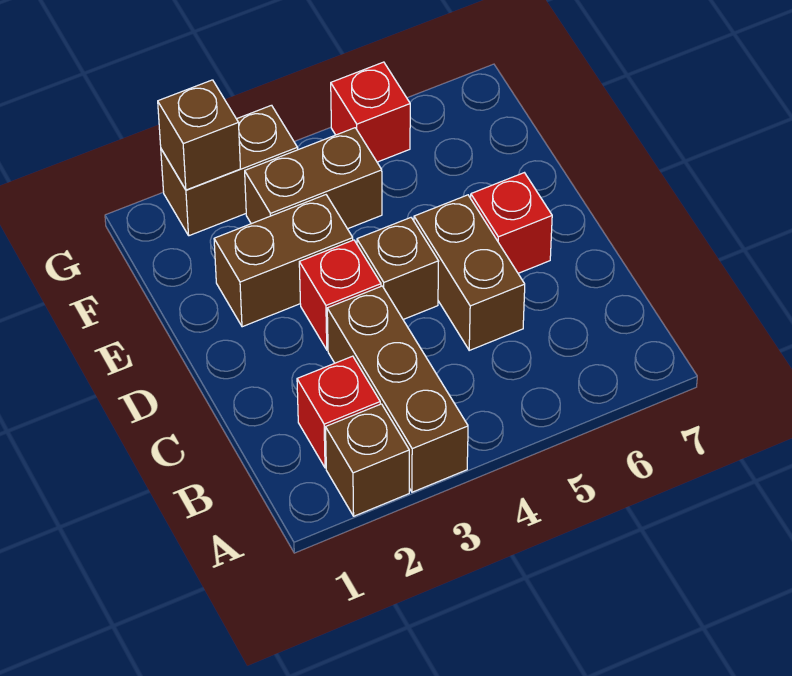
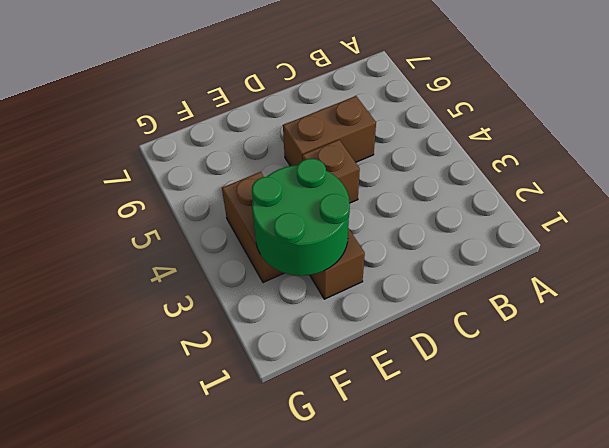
green round brick E2:F3 level 2 -> none
none -> brown brick A2 level 1
none -> brown brick A3:C3 level 1
none -> red brick B2 level 1

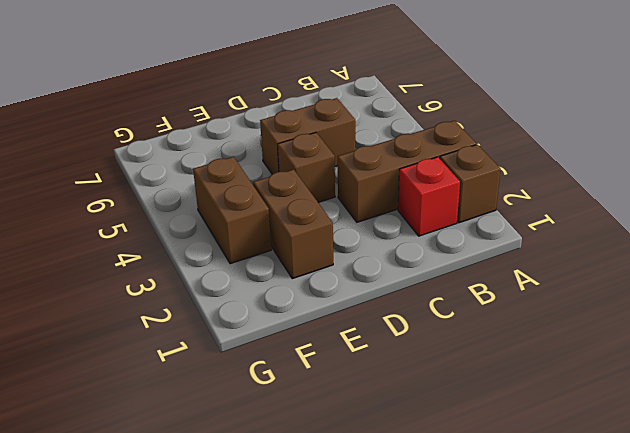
none -> red brick D3 level 1
none -> red brick D6 level 1
none -> brown brick G2:G3 level 1

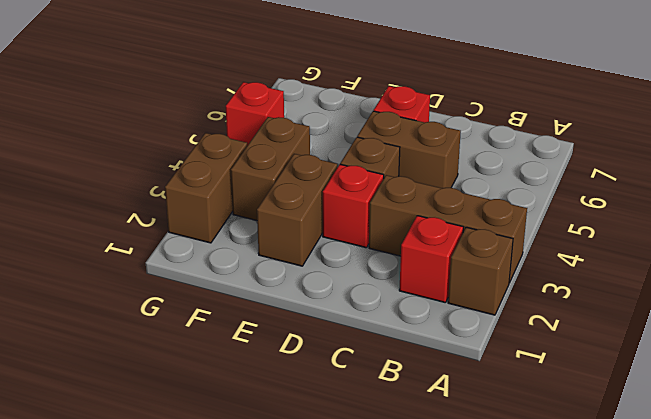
none -> brown brick G2 level 2

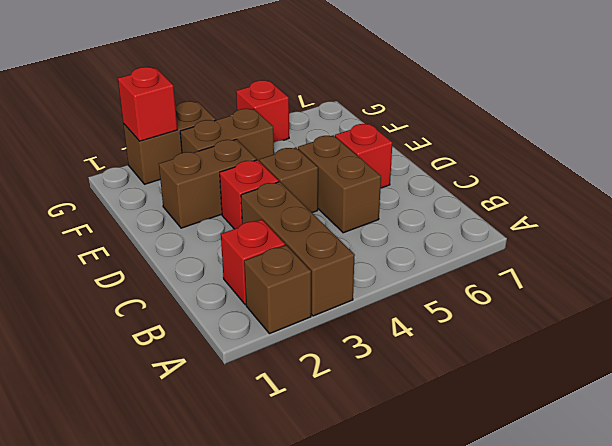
red brick G2 level 2 -> brown brick G2 level 2

